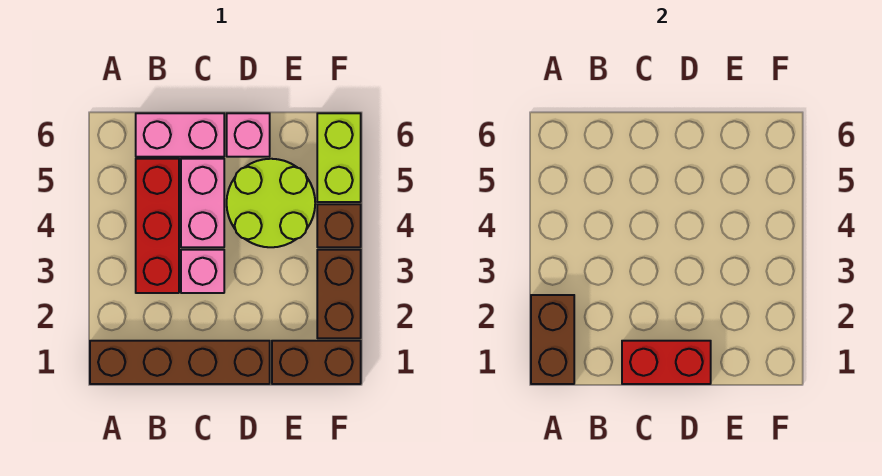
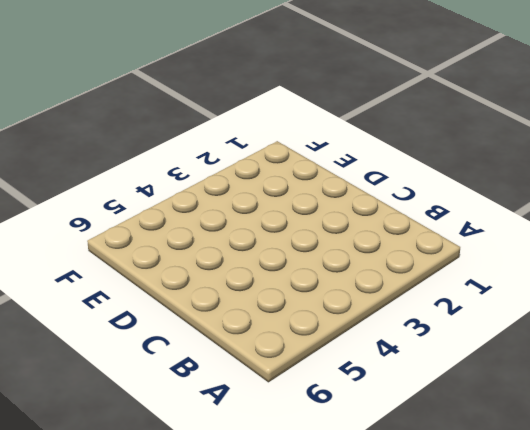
none -> brown brick A1:D1 level 1
none -> red brick B3:B5 level 1
none -> pink brick B6:C6 level 1

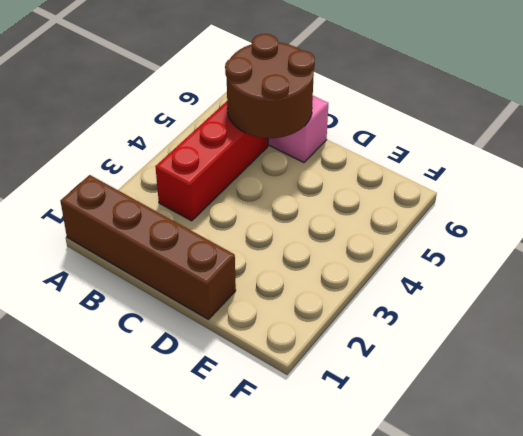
brown round brick B5:C6 level 2 -> none
none -> pink brick C3 level 1
none -> pink brick C4:C5 level 1
none -> lime round brick D4:E5 level 1

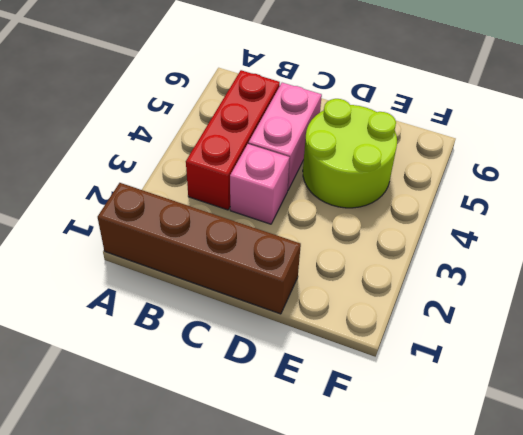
none -> pink brick B6:C6 level 1
none -> pink brick D6 level 1
none -> brown brick E1:F1 level 1

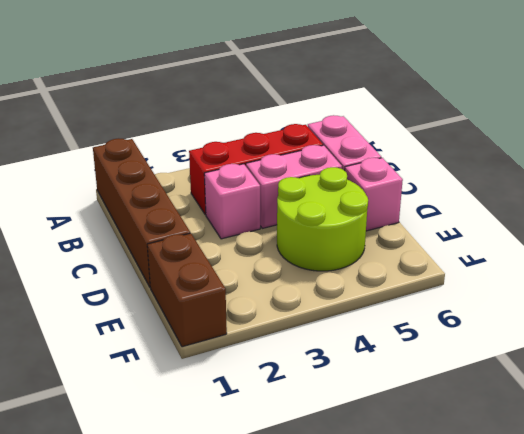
none -> brown brick F2:F3 level 1
none -> brown brick F4 level 1
none -> lime brick F5:F6 level 1

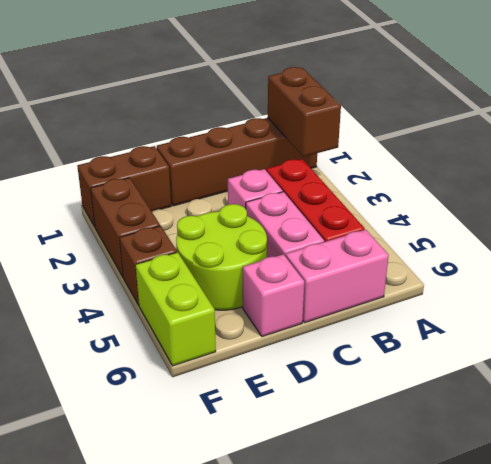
none -> red brick C1:D1 level 2

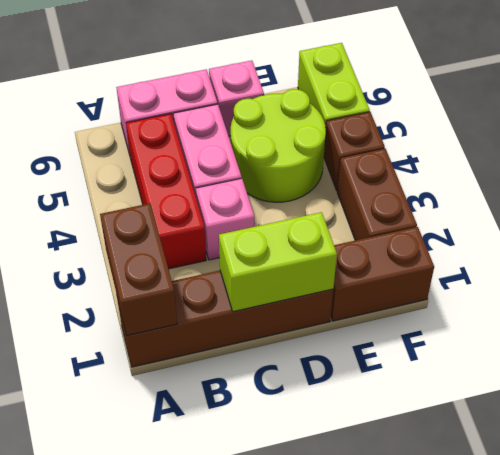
lime brick C1:D1 level 2 -> red brick C1:D1 level 2

